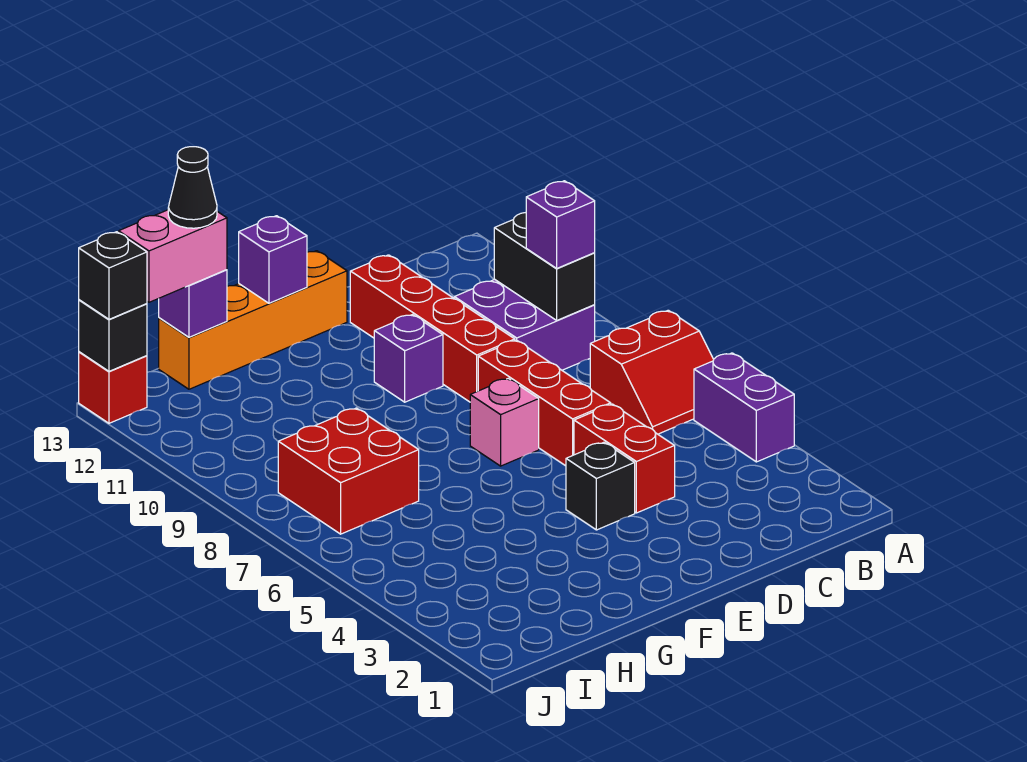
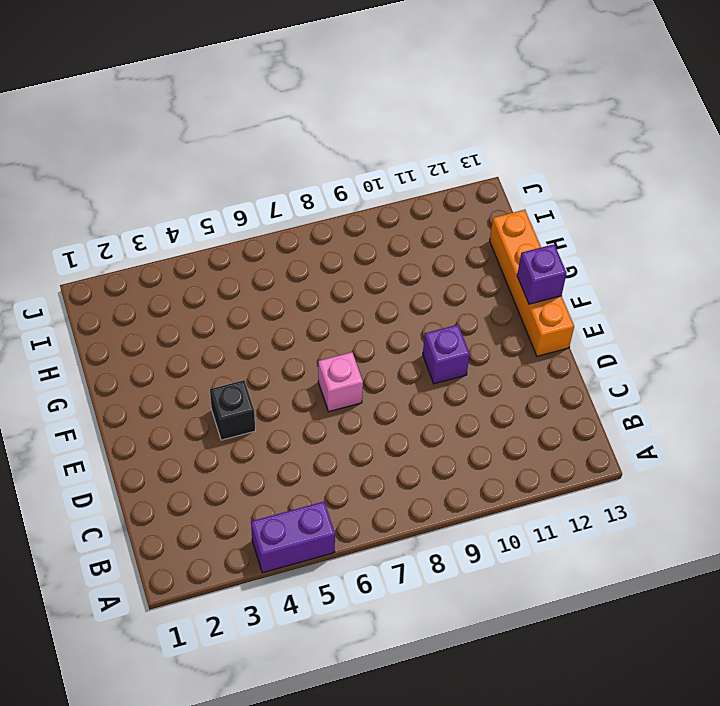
none -> red slope A6:B7 level 1 top 7
none -> purple brick B9:C10 level 1
none -> red brick D4:D5 level 1

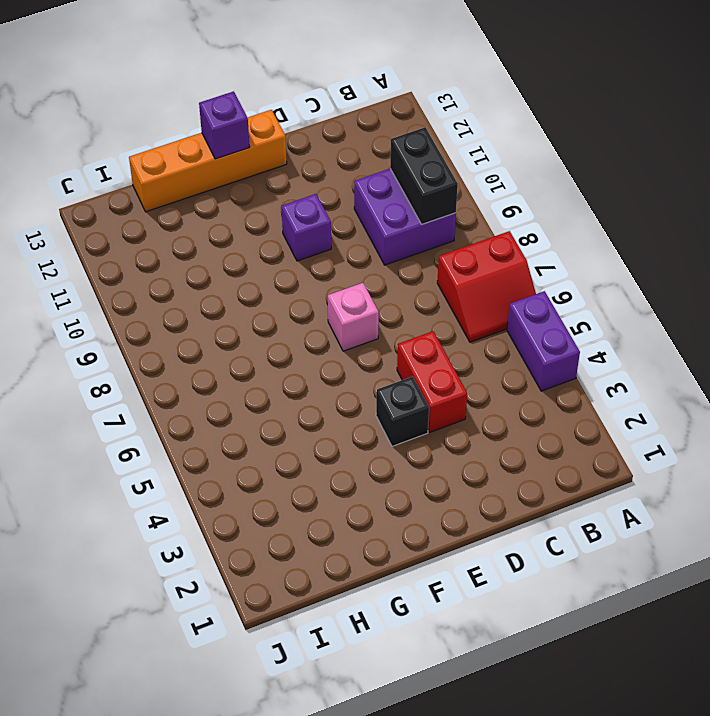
none -> red brick D6:D8 level 1
none -> red brick D9:D12 level 1
none -> red brick H7:I8 level 1

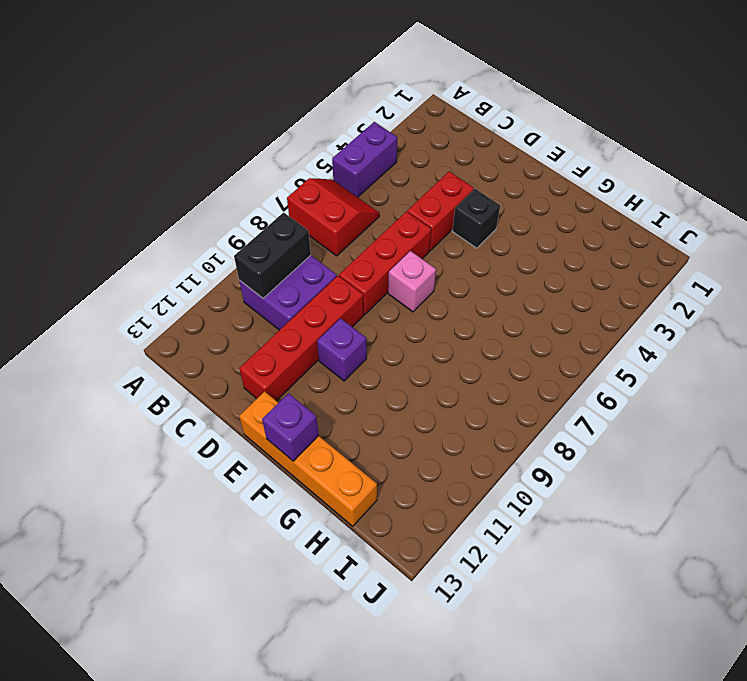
none -> red brick H7:I8 level 1
none -> red brick J13 level 1
none -> purple brick H13 level 2

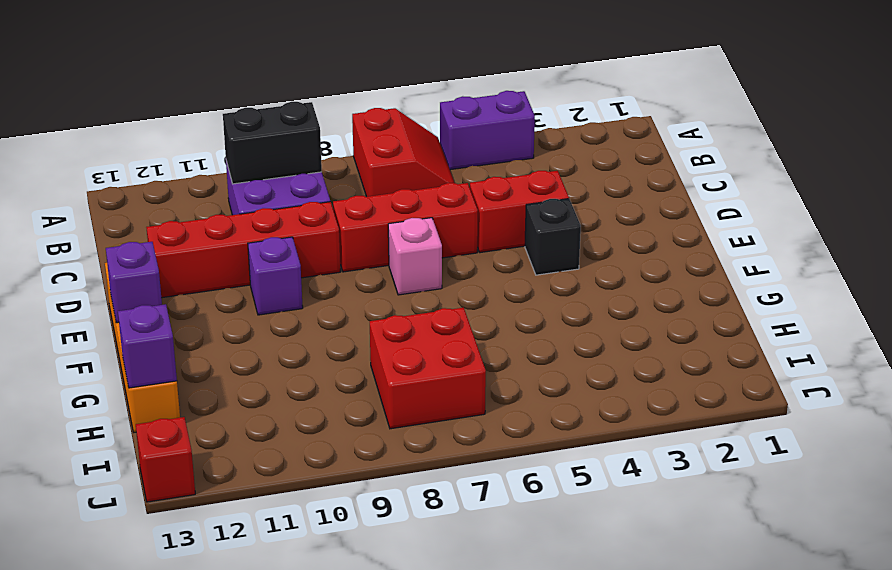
none -> black brick J13 level 2
none -> purple brick B9 level 3
none -> pink brick H13:I13 level 3

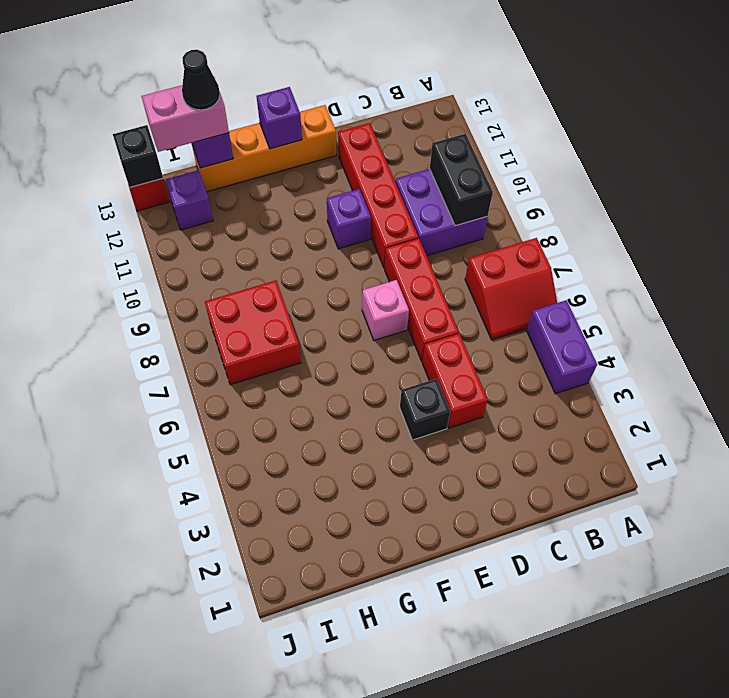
purple brick I12 level 1 -> purple brick B9 level 3
none -> black brick J13 level 3

